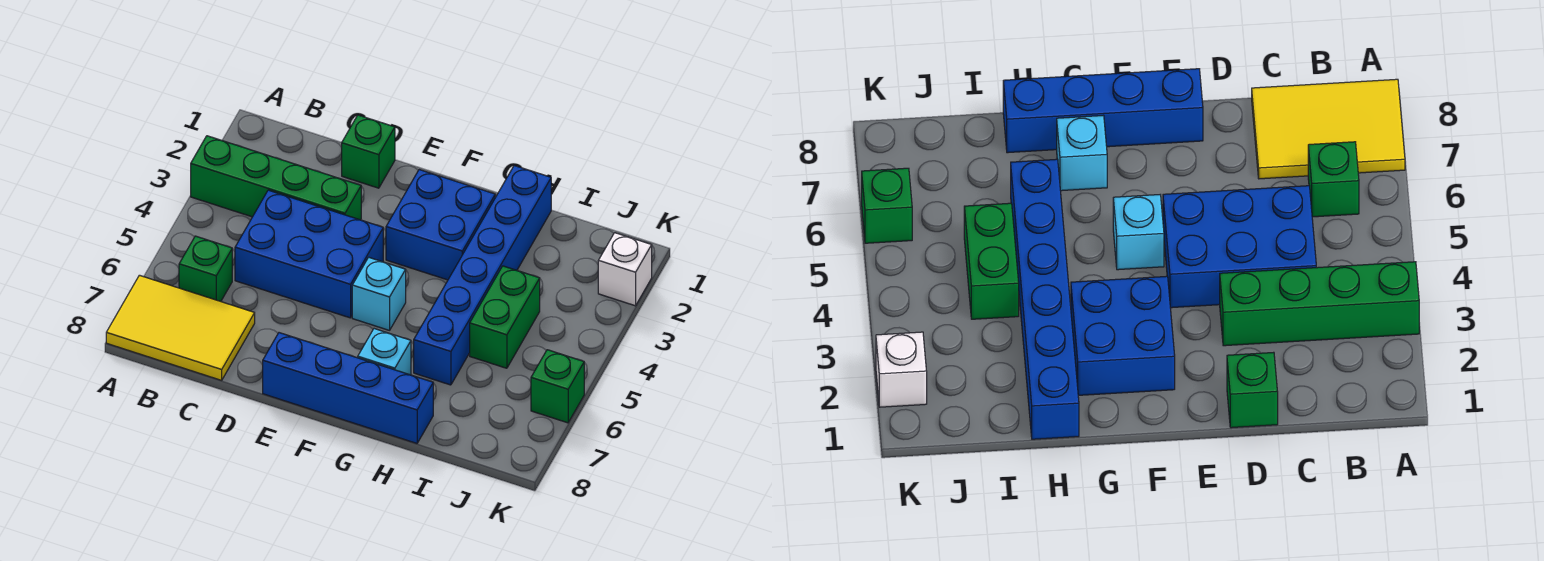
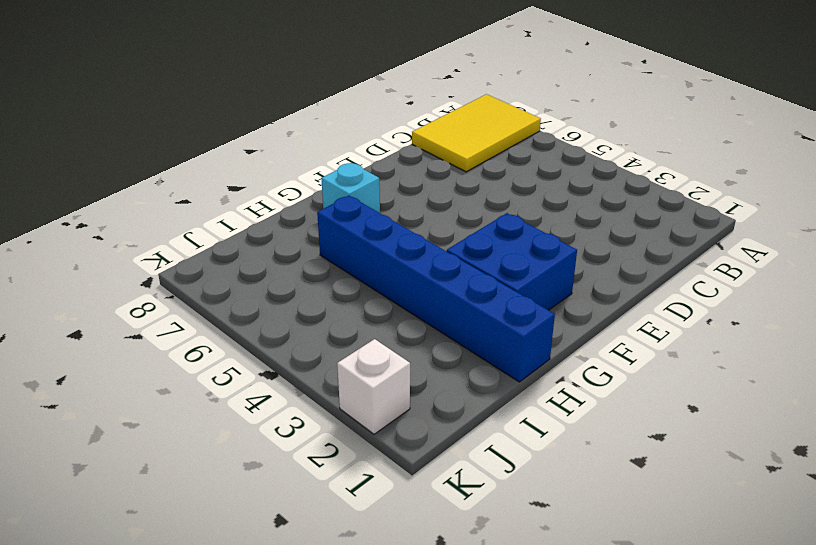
none -> green brick A3:D3 level 1
none -> green brick B6 level 1
none -> blue brick C4:E5 level 1

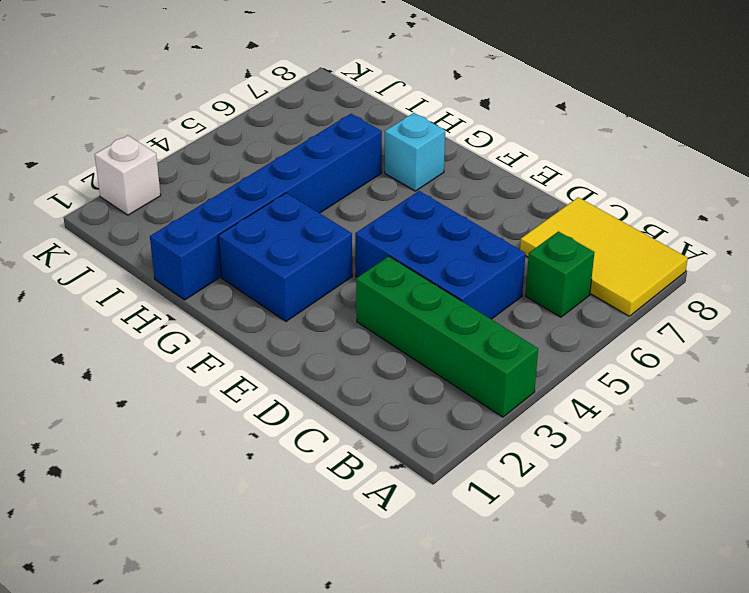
none -> green brick D1 level 1
none -> blue brick E8:H8 level 1
none -> cyan brick F5 level 1

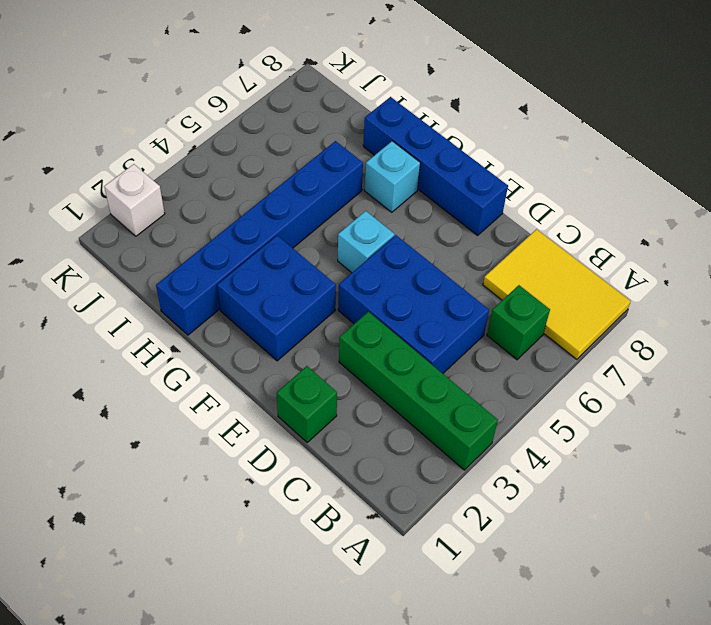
none -> green brick I4:I5 level 1
none -> green brick K6 level 1

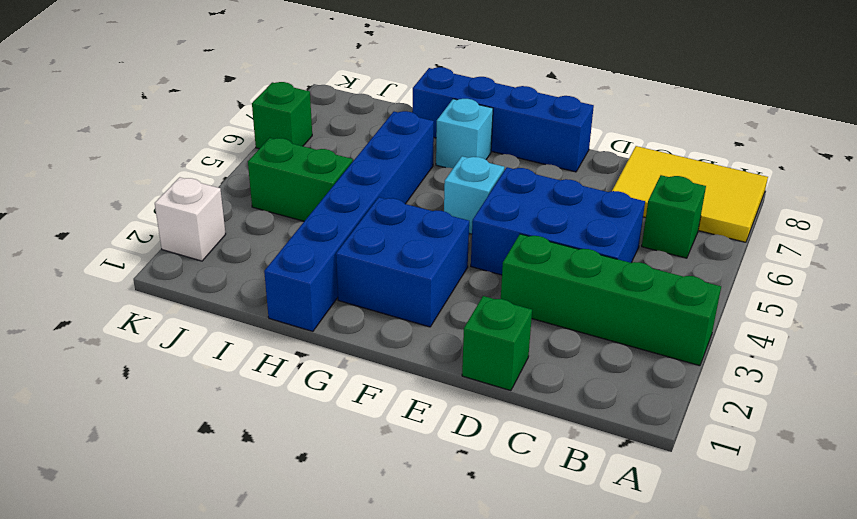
green brick I4:J4 level 1 -> green brick I4:I5 level 1

